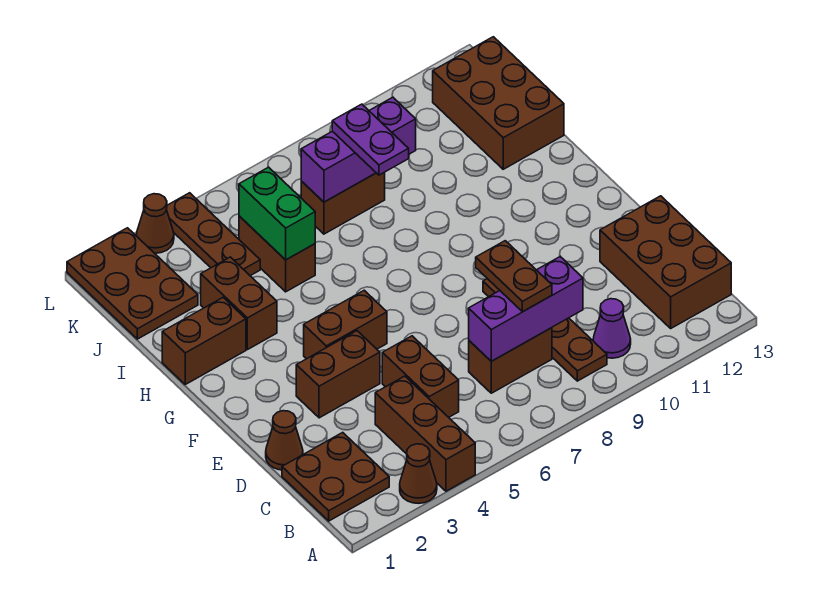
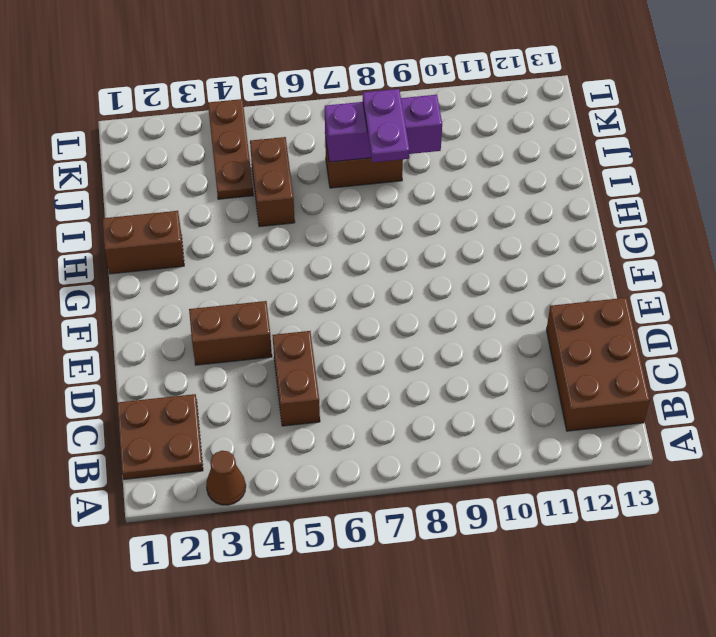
none -> brown brick A4:C4 level 1
none -> brown plate B9:E9 level 1
none -> purple cone B10 level 1

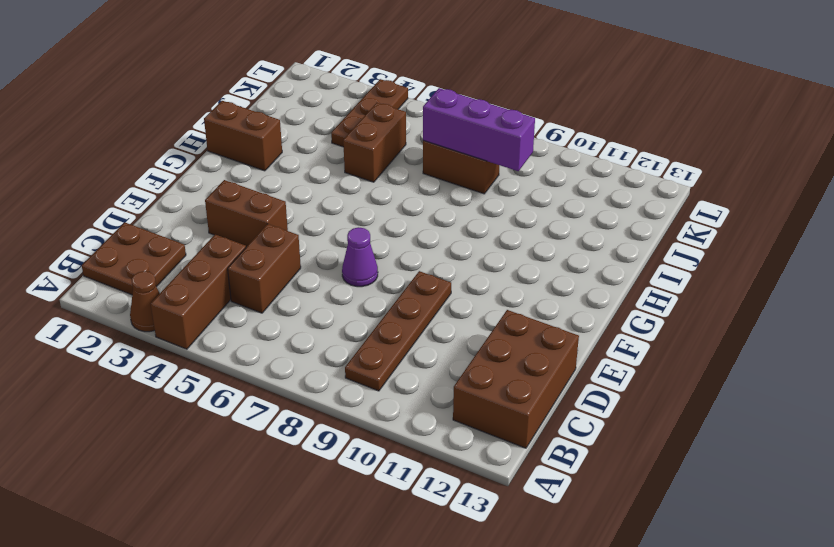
purple cone E7 level 1 -> purple cone B10 level 1
none -> brown brick C7:C8 level 1
none -> brown cone D1 level 1
none -> brown brick F4:F5 level 1

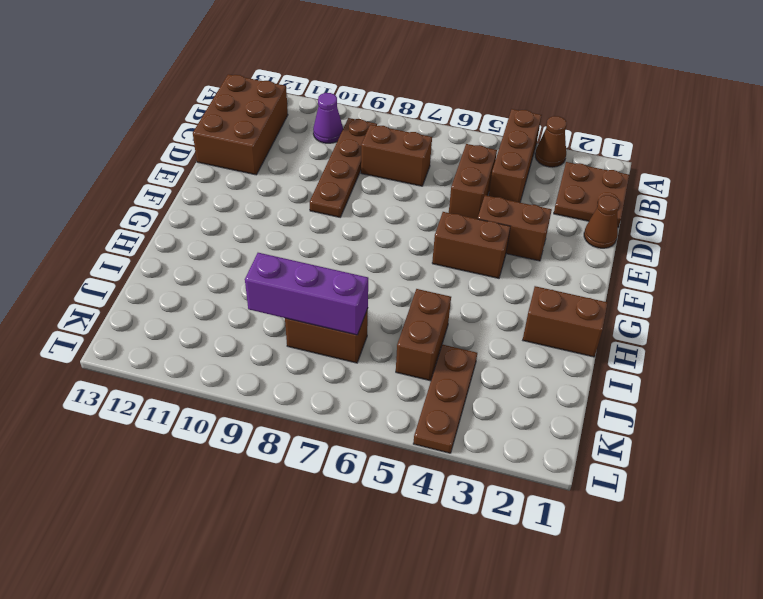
none -> brown brick H3:I3 level 1
none -> brown brick I12:K13 level 1
none -> brown plate J1:L2 level 1

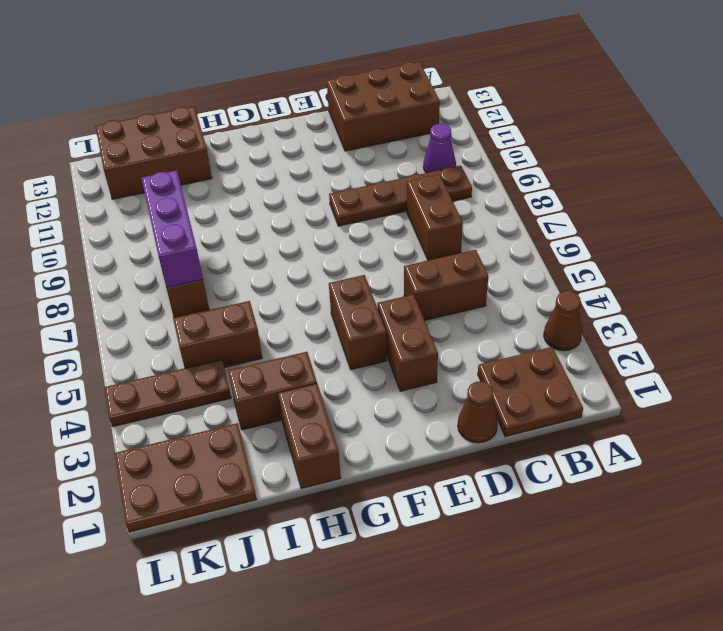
none -> brown brick A4:C4 level 1
none -> brown cone L3 level 1
none -> purple brick C7:C9 level 2

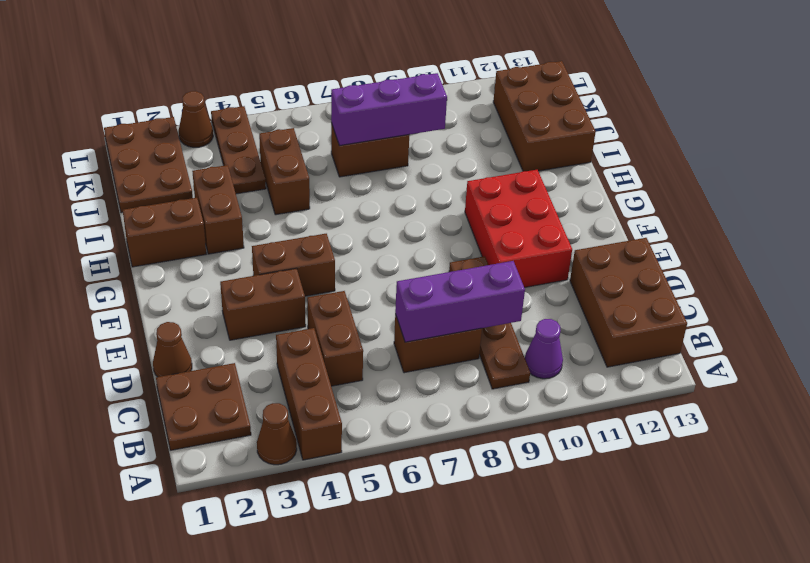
red brick E10:G11 level 1 -> none
none -> green brick I5:J5 level 2
none -> brown plate C8:D8 level 3
none -> purple plate I8:J8 level 3

